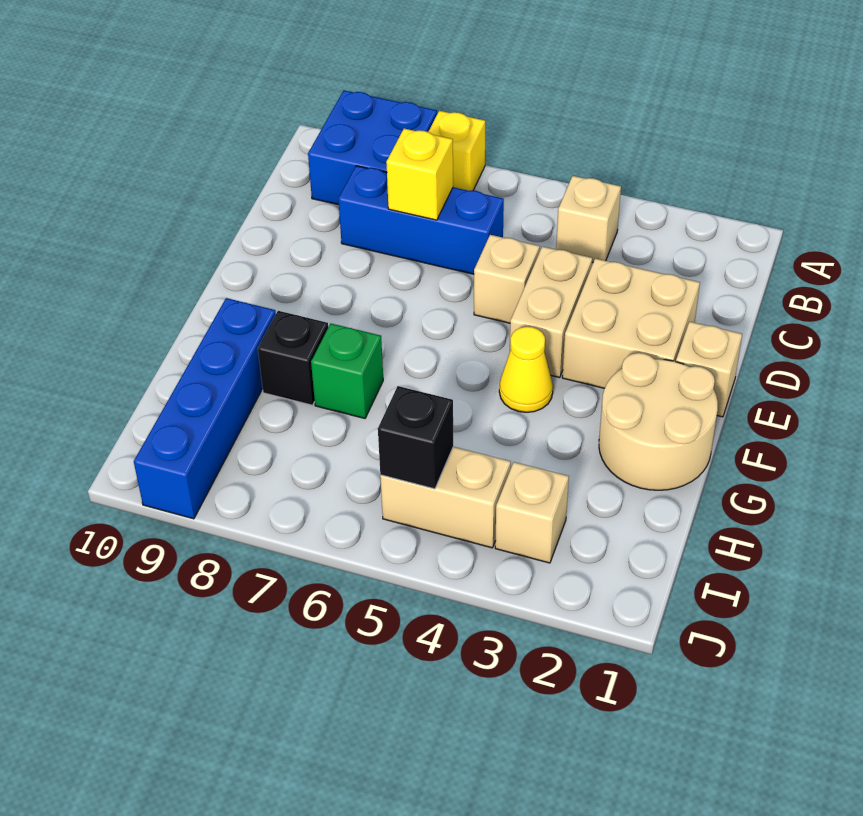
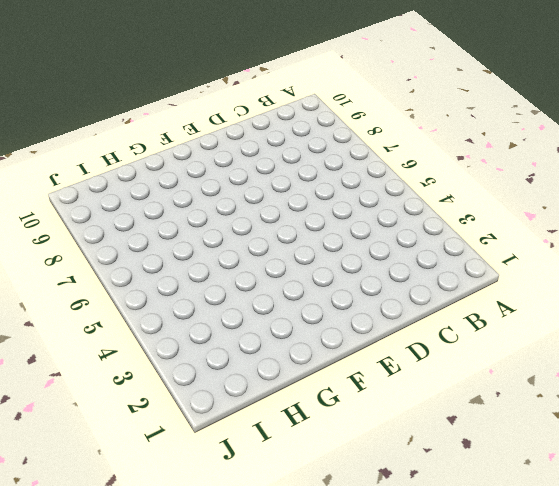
none -> yellow brick A7 level 1
none -> blue brick A8:B9 level 1
none -> tan brick B4 level 1

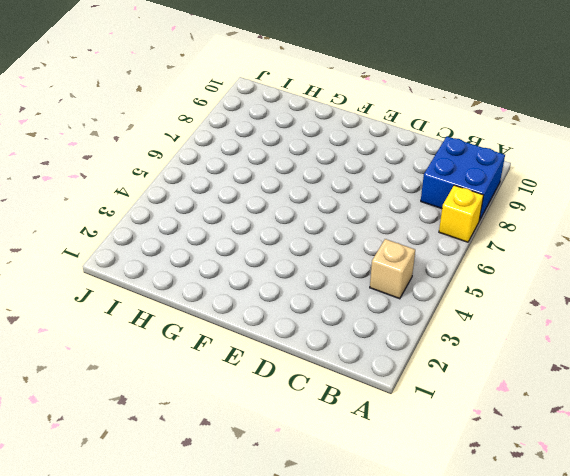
none -> blue brick C6:C8 level 1
none -> tan brick D2:E3 level 1
none -> tan brick D4:E4 level 1

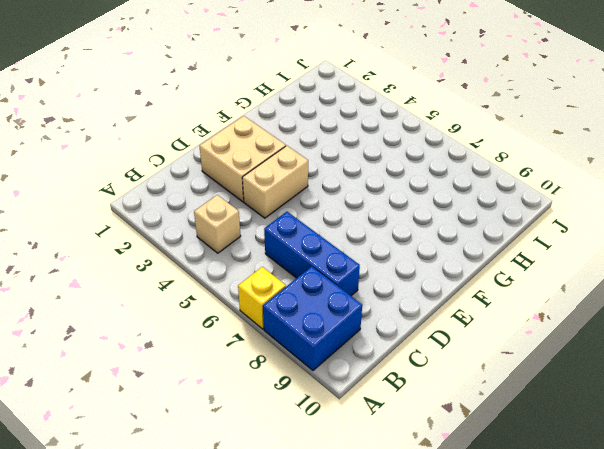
none -> tan brick D5 level 1
none -> tan brick E1 level 1
none -> tan round brick F1:G2 level 1

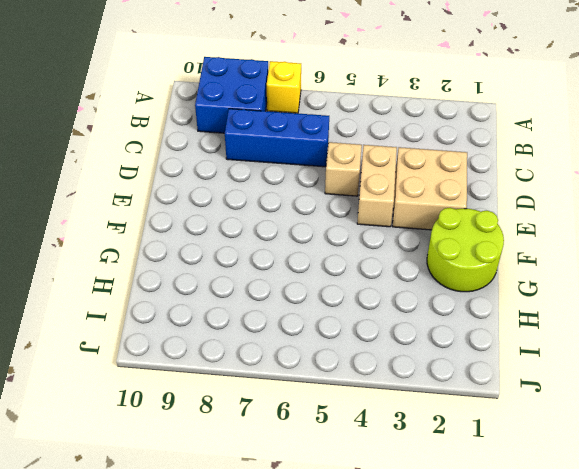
lime round brick F1:G2 level 1 -> tan round brick F1:G2 level 1
none -> tan brick B4 level 1
none -> tan brick E1 level 1
none -> yellow cone F4 level 1

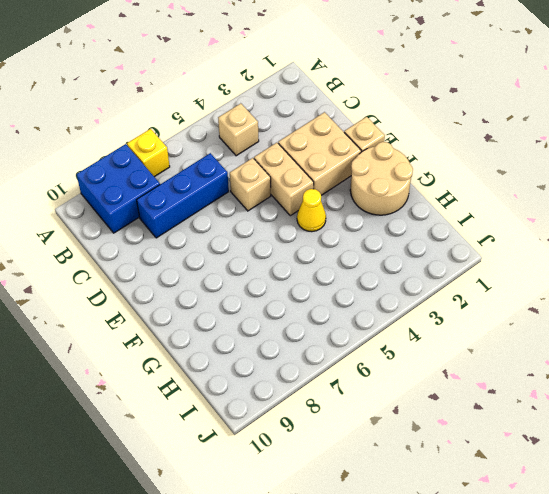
none -> green brick G7 level 1
none -> black brick G8 level 1
none -> blue brick G9:J9 level 1

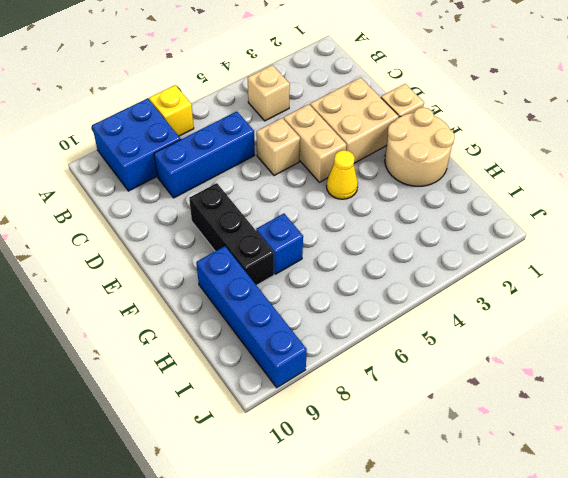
black brick E8:G8 level 1 -> black brick G8 level 1
blue brick G7 level 1 -> green brick G7 level 1
none -> tan brick I3 level 1
none -> tan brick I4:I5 level 1
none -> yellow brick C7 level 2

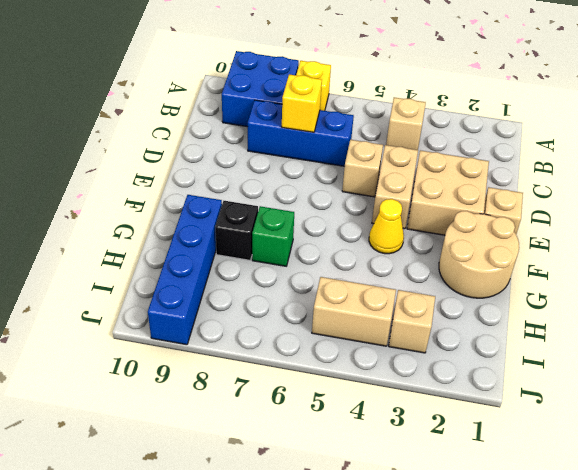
none -> black brick I5 level 2

